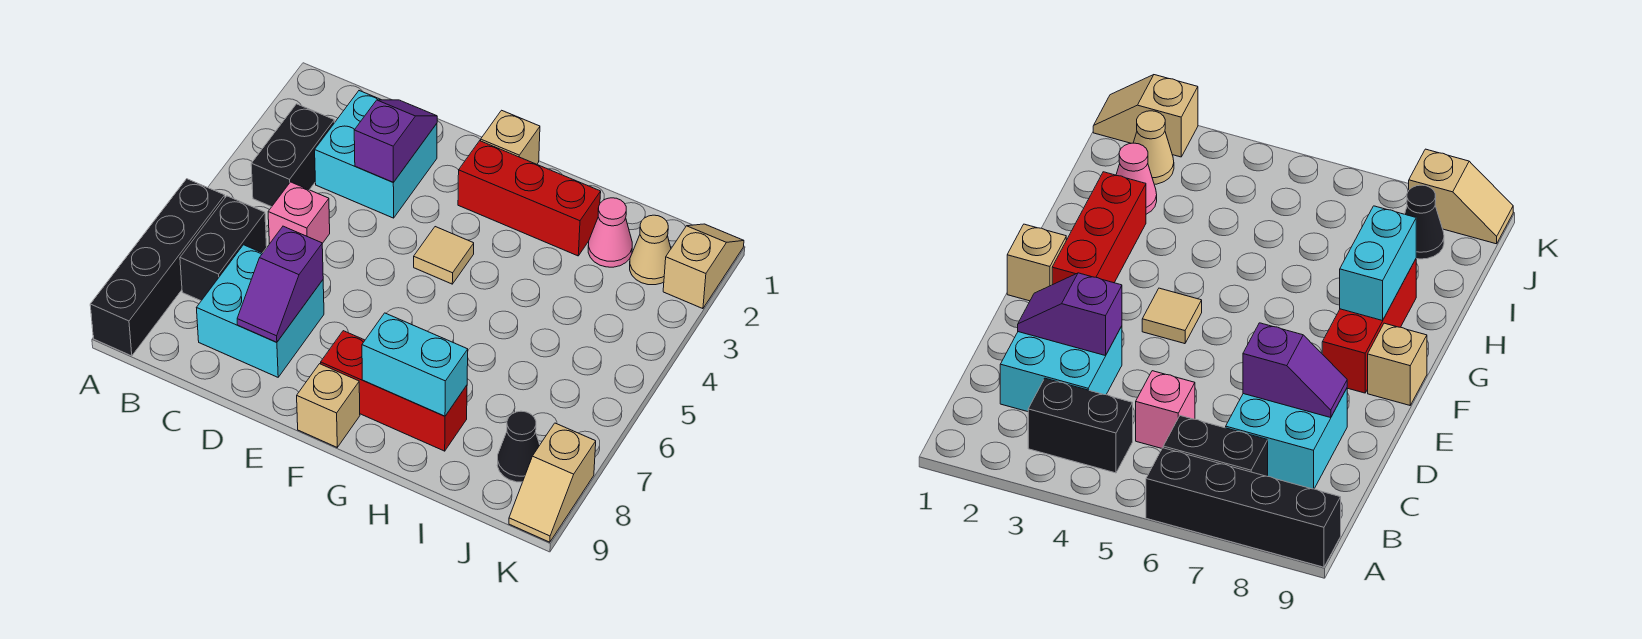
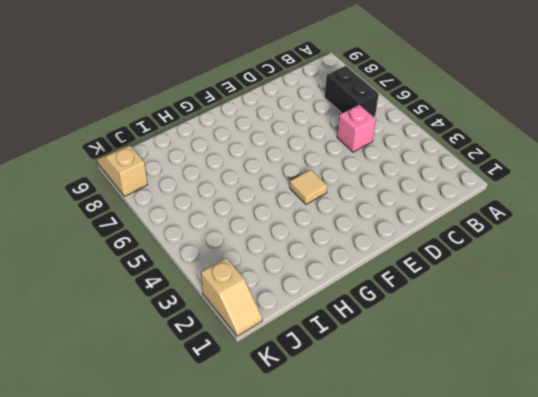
none -> black brick A6:A9 level 1
none -> black brick B3:B4 level 1
none -> cyan brick C2:D3 level 1

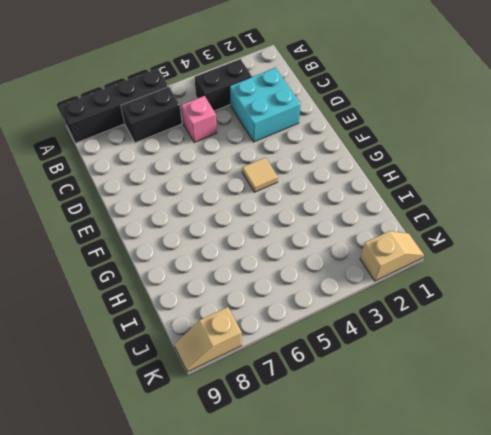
none -> cyan brick C7:D8 level 1
none -> tan brick F1 level 1
none -> red brick F2:H2 level 1

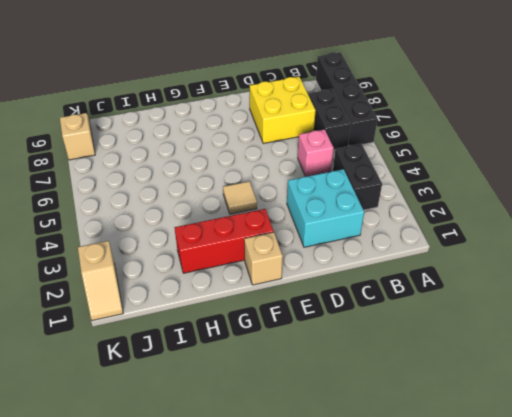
yellow brick C7:D8 level 1 -> cyan brick C7:D8 level 1
none -> red brick F8:H8 level 1
none -> tan brick F9 level 1
none -> pink cone I2 level 1

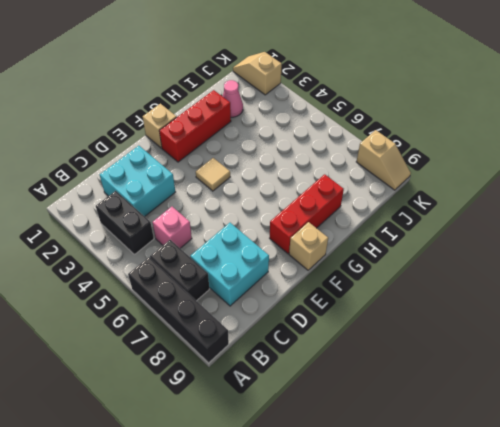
none -> tan cone J2 level 1
none -> black cone J8 level 1
none -> purple slope D2:D3 level 2 top 3

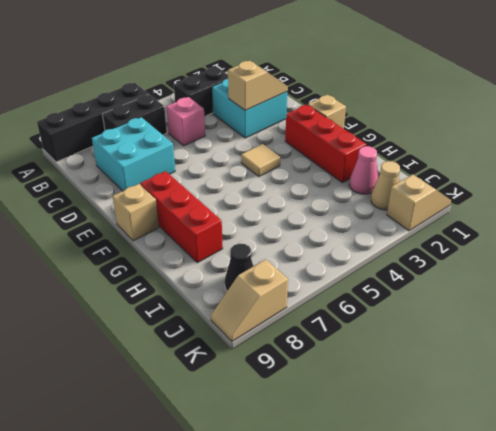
tan slope D2:D3 level 2 top 3 -> purple slope D2:D3 level 2 top 3
none -> purple slope D7:D8 level 2 top 7
none -> cyan brick G8:H8 level 2

